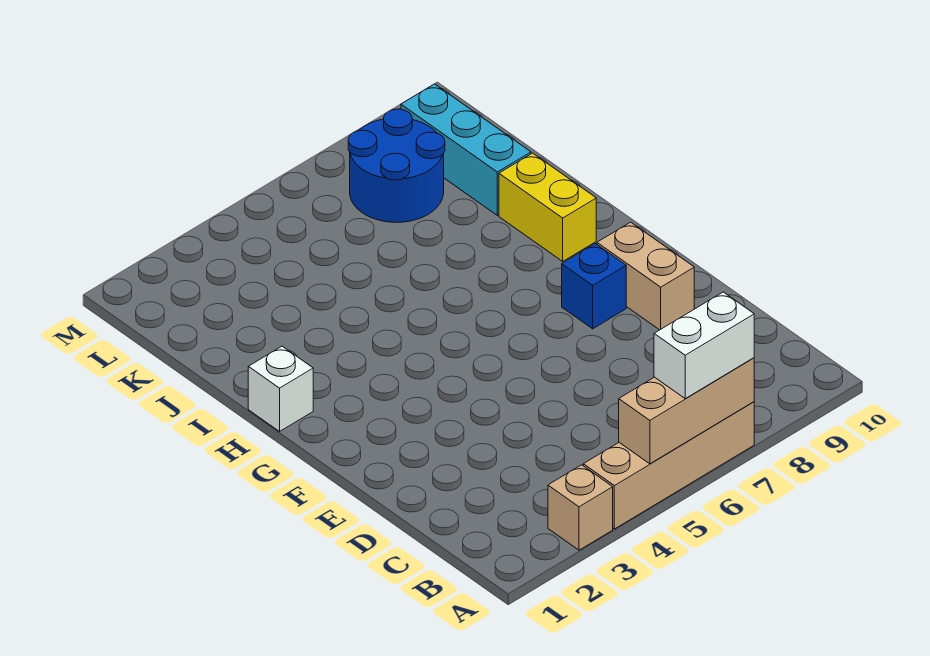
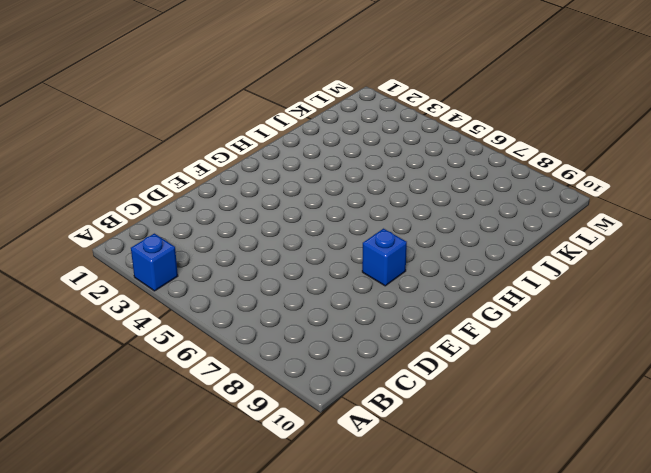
blue brick A3 level 1 -> tan brick A3 level 1
none -> tan brick A4:A7 level 1
none -> tan brick E9:F9 level 1

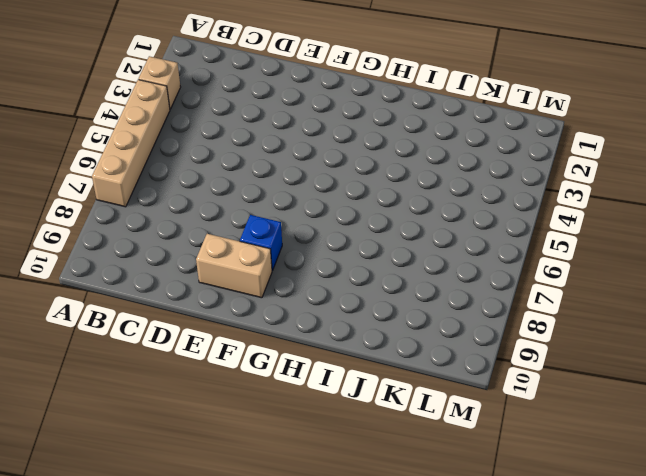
none -> white brick H1 level 1
none -> yellow brick H9:I9 level 1

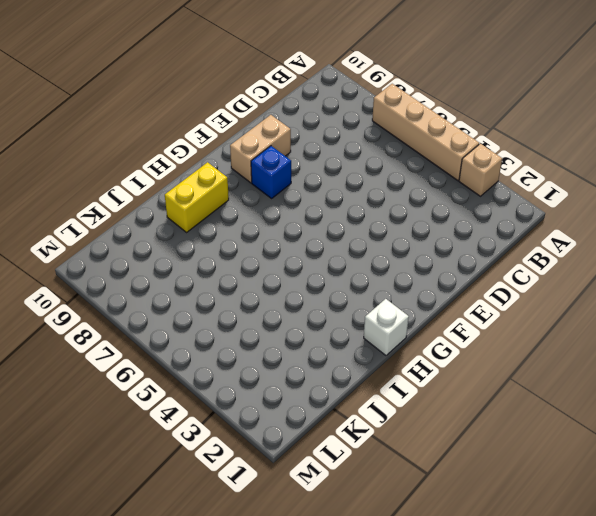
none -> cyan brick J9:L9 level 1
none -> blue round brick K7:L8 level 1

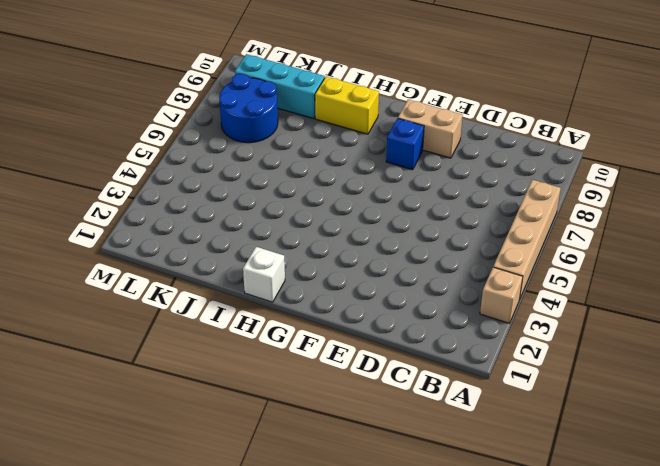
none -> tan brick A5:A7 level 2
none -> white brick A6:A7 level 3

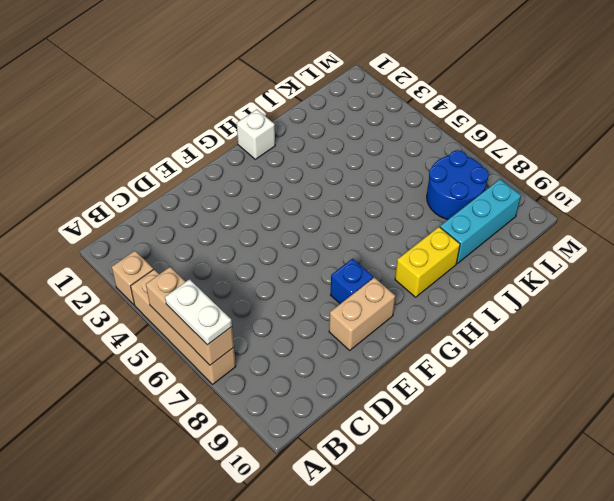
white plate A6:A7 level 3 -> white brick A6:A7 level 3

